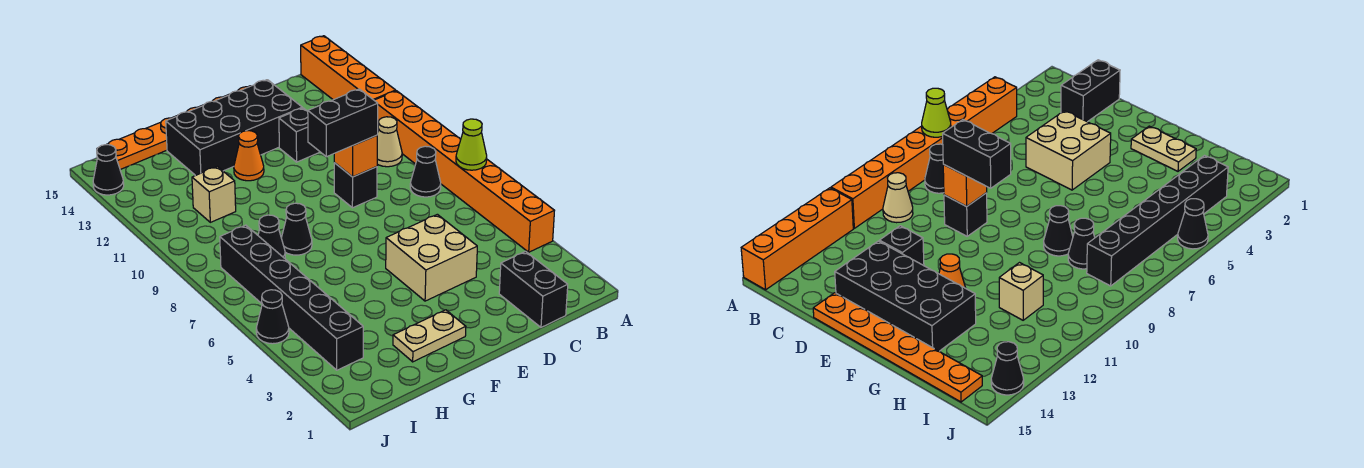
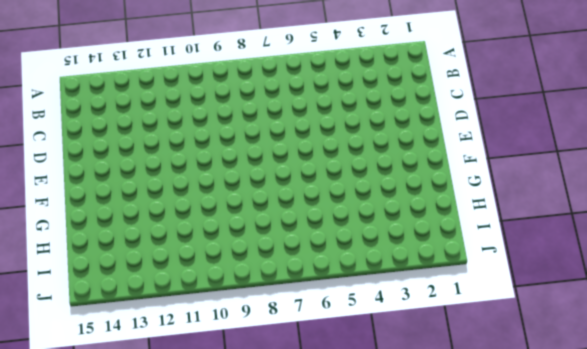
none -> orange brick A4:A11 level 1
none -> orange brick A12:A15 level 1
none -> black cone B8 level 1

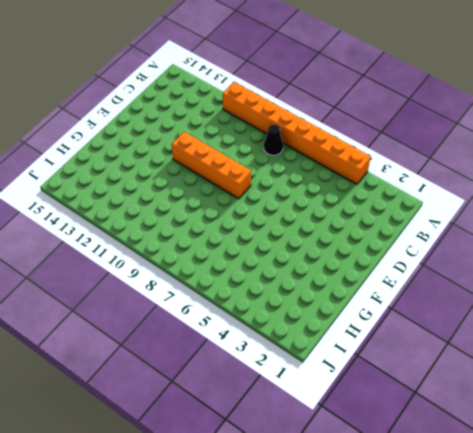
orange brick E8:E11 level 1 -> orange brick A12:A15 level 1
none -> tan cone B10 level 1
none -> black brick C1:C2 level 1
none -> tan brick D4:E5 level 1

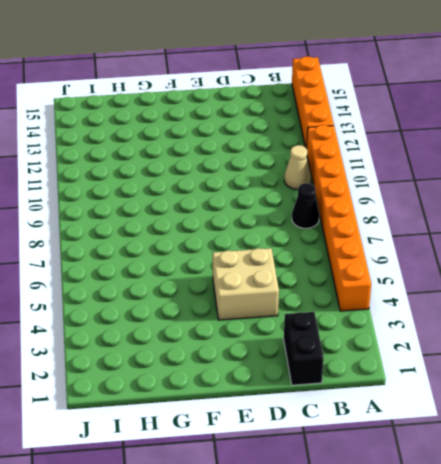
none -> black brick D9 level 1
none -> black brick D12 level 1
none -> black brick D13:G14 level 1

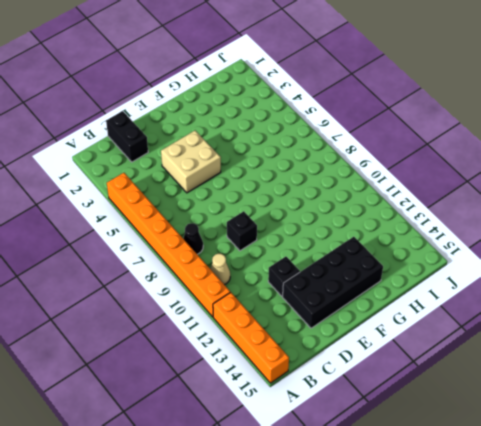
none -> orange plate D15:I15 level 1
none -> tan plate F2:G2 level 1
none -> orange cone F12 level 1

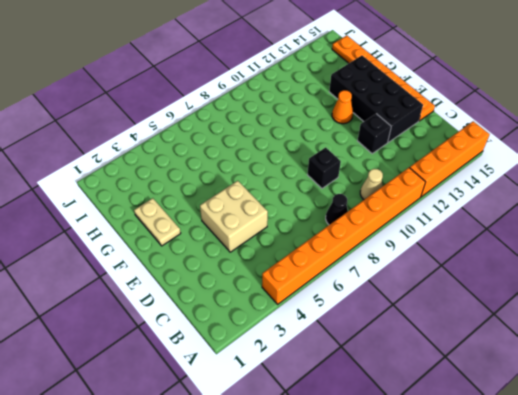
none -> black brick C1:C2 level 1
none -> black cone G8 level 1
none -> black cone H8 level 1

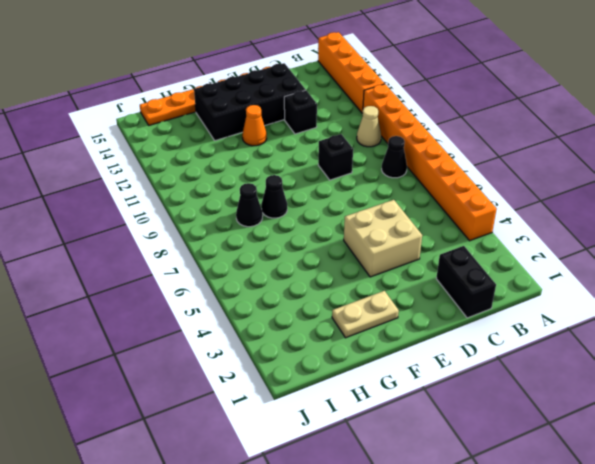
none -> tan brick H11 level 1
none -> black brick I3:I8 level 1
none -> black cone J5 level 1

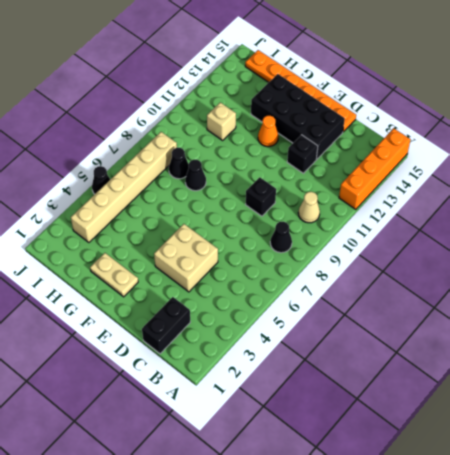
tan brick I3:I8 level 1 -> black brick I3:I8 level 1
none -> orange brick A4:A11 level 1
none -> black cone J14 level 1
none -> lime cone A7 level 2

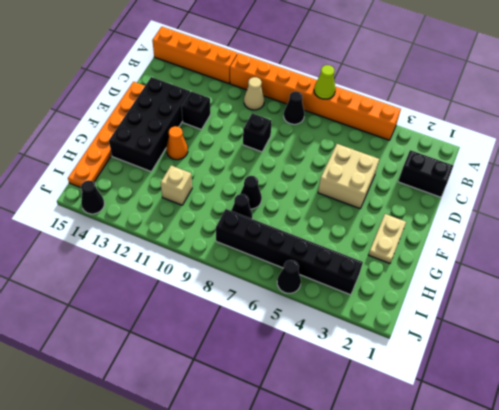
none -> orange brick D9 level 2
none -> black brick D9:E9 level 3

